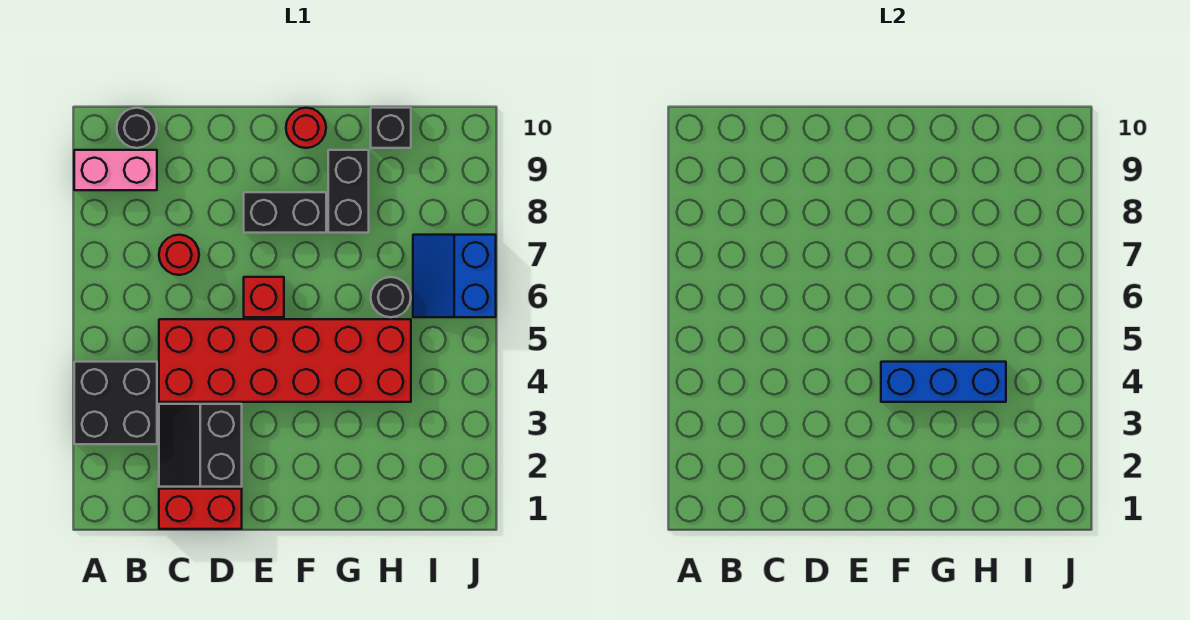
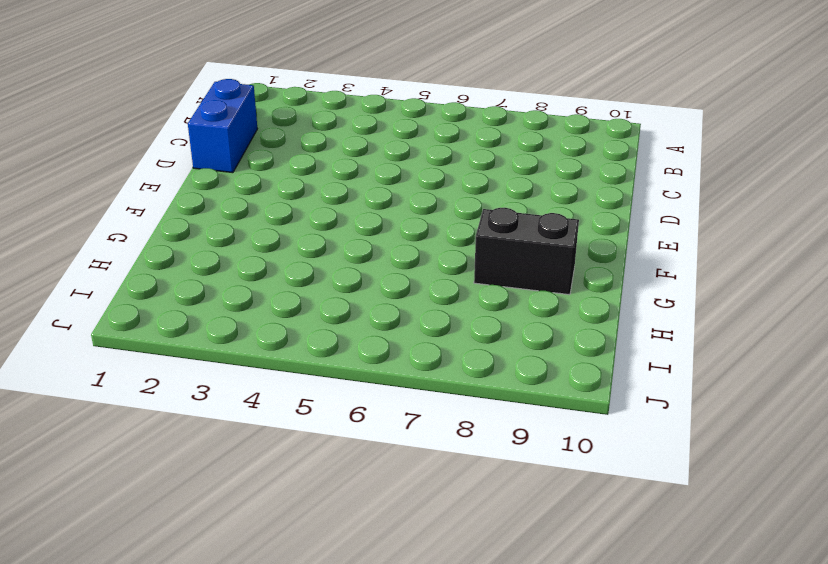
blue brick C1:D1 level 1 -> red brick C1:D1 level 1
none -> black brick A3:B4 level 1
none -> pink brick A9:B9 level 1
none -> black round brick B10 level 1

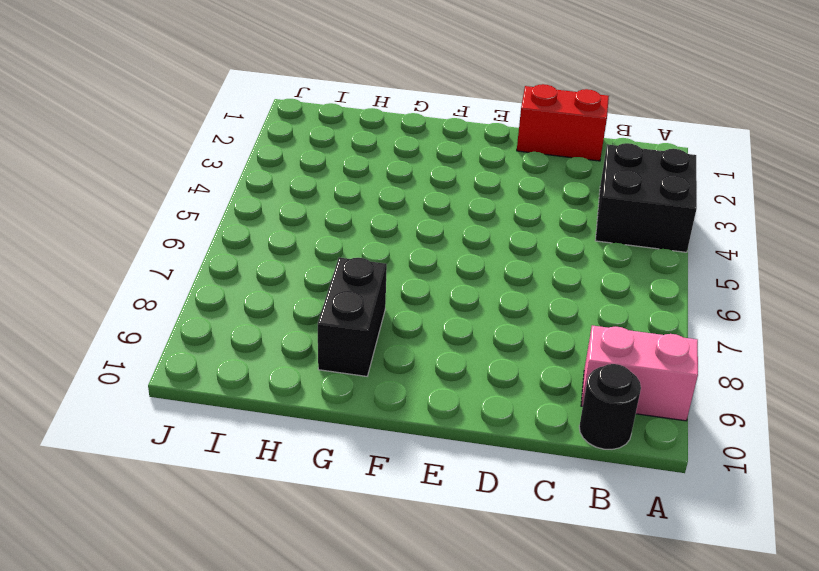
none -> black slope C2:D3 level 1 top D
none -> red brick C4:H5 level 1
none -> red round brick C7 level 1

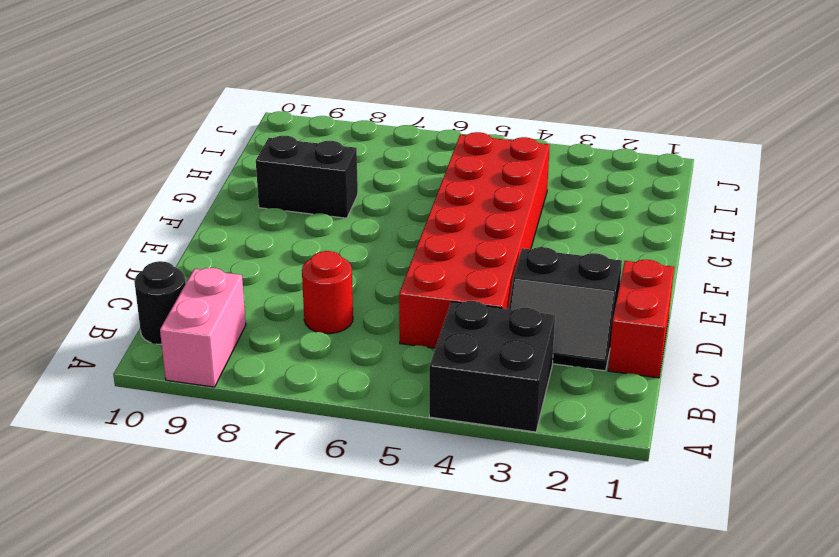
none -> red brick E6 level 1
none -> black brick E8:F8 level 1
none -> red round brick F10 level 1

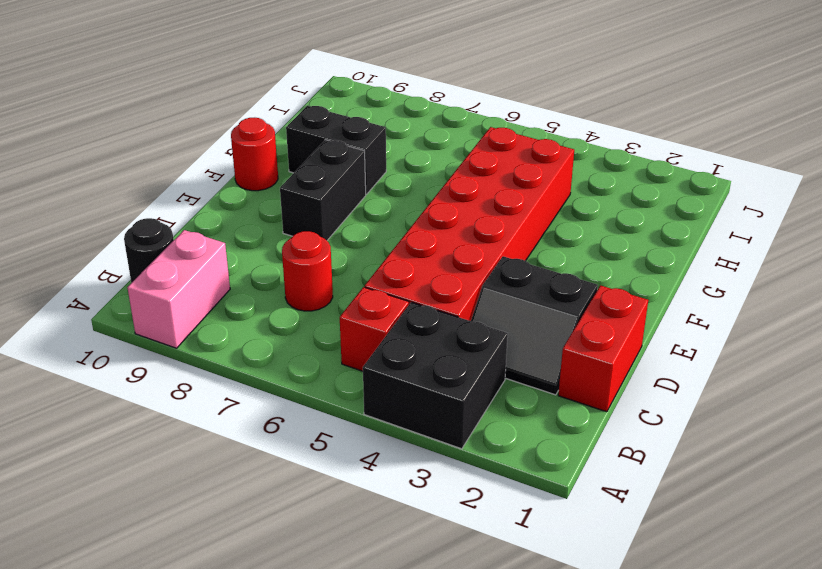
red brick B5 level 1 -> red brick E6 level 1
none -> black round brick H6 level 1
none -> black brick H10 level 1
none -> blue slope I6:J7 level 1 top J

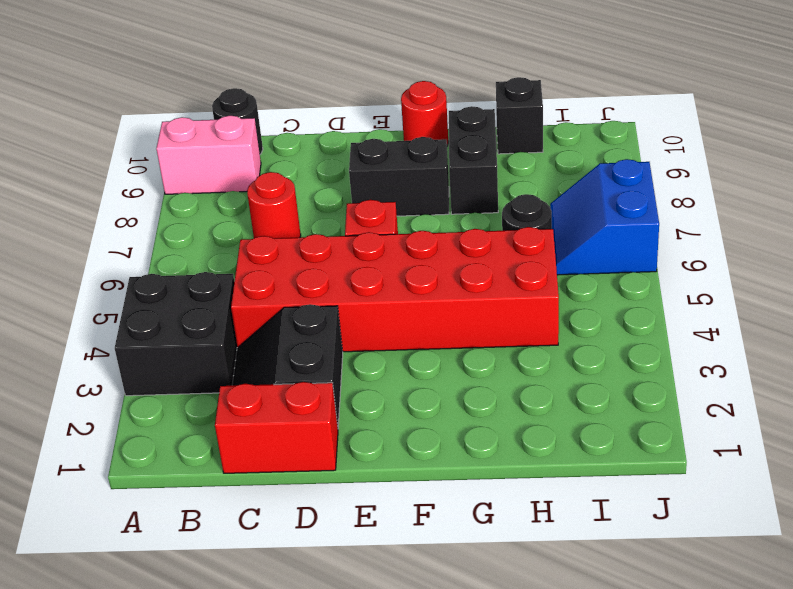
none -> blue brick F4:H4 level 2

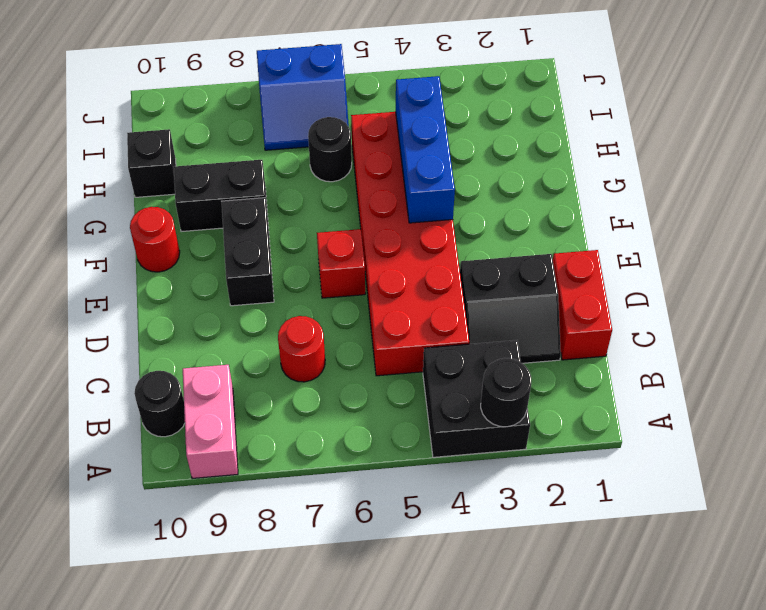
black round brick A3 level 2 -> none

